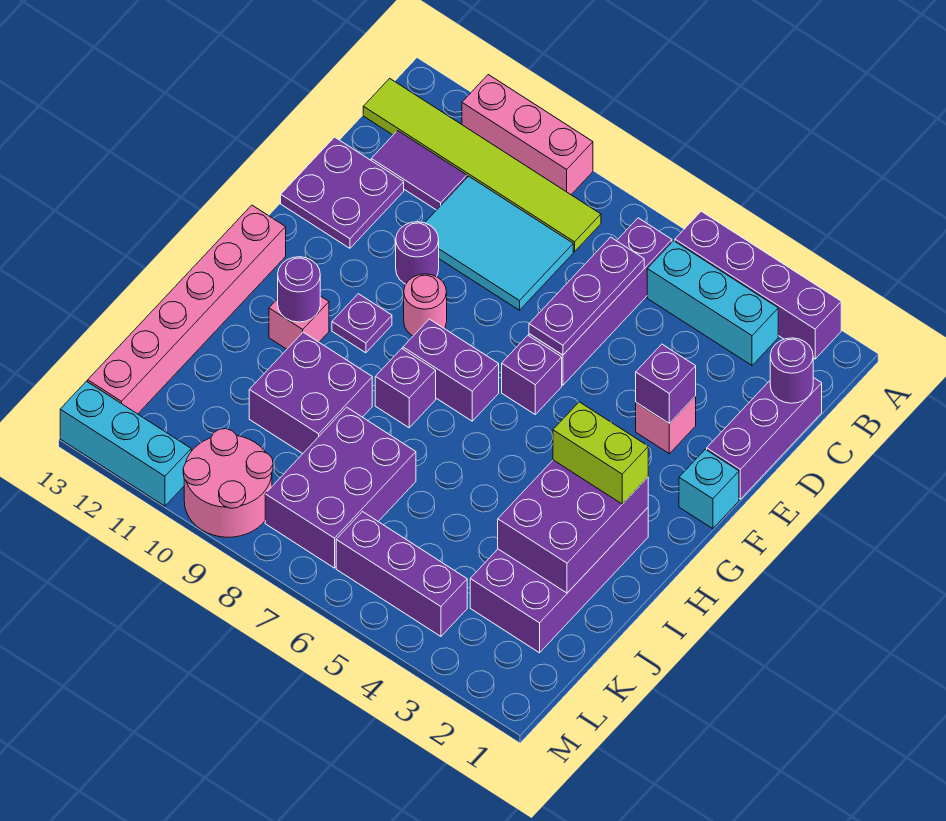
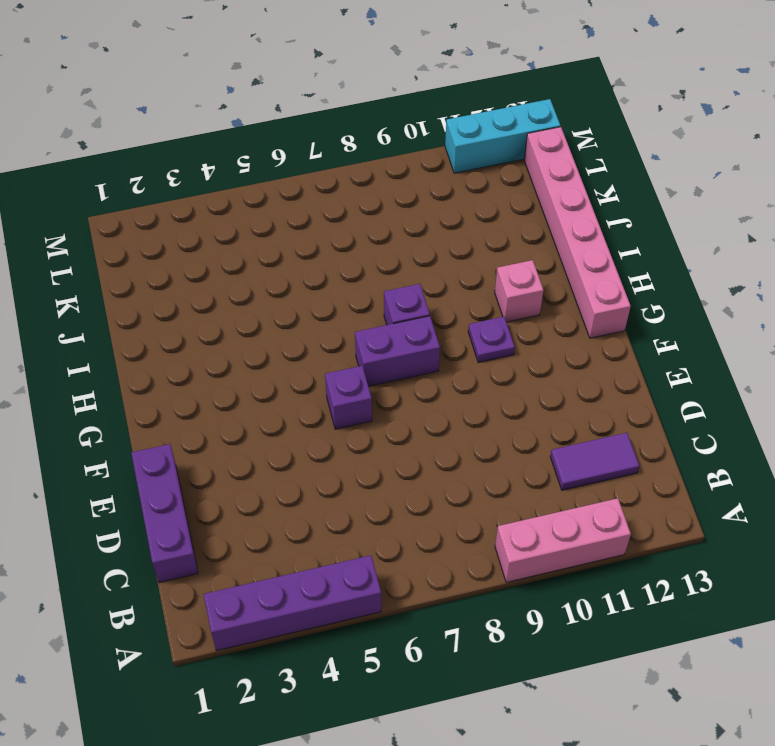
none -> cyan brick B3:B5 level 1
none -> purple brick B6:E6 level 1
none -> lime tile B8:B13 level 1
none -> cyan tile C8:D10 level 1

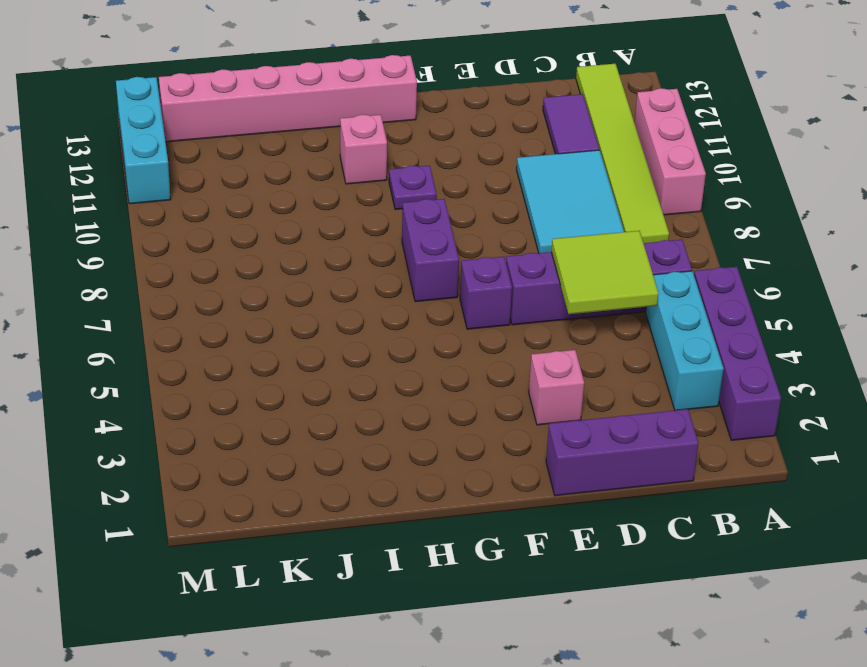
lime tile C5:D6 level 2 -> purple plate C6:E6 level 2
none -> purple plate D12:E13 level 1
none -> purple round brick E10 level 1
none -> cyan brick F1 level 1
none -> pink round brick F9 level 1

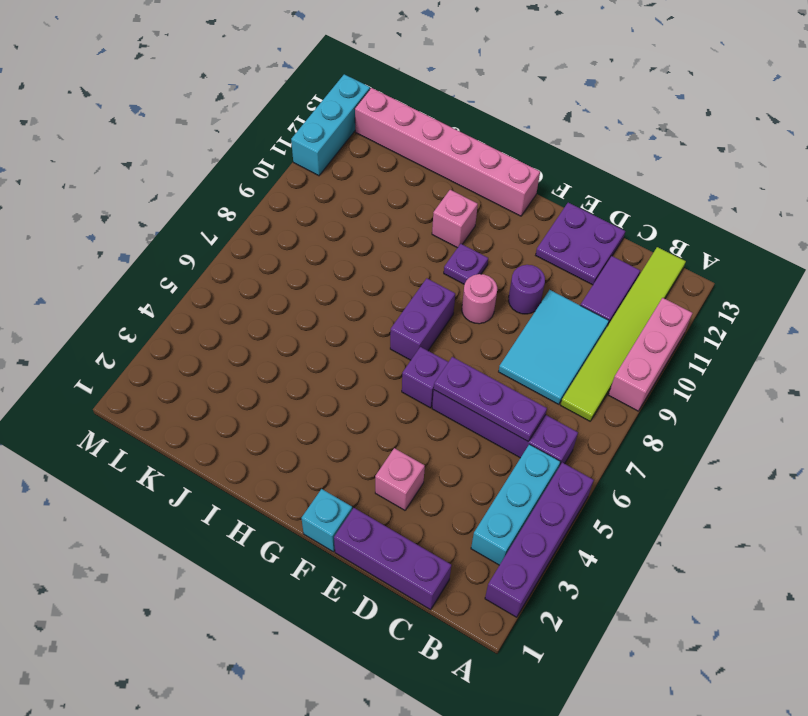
none -> purple brick H2:K3 level 1
none -> purple brick H8 level 1
none -> purple brick I9:J10 level 1
none -> purple brick J7:L8 level 1

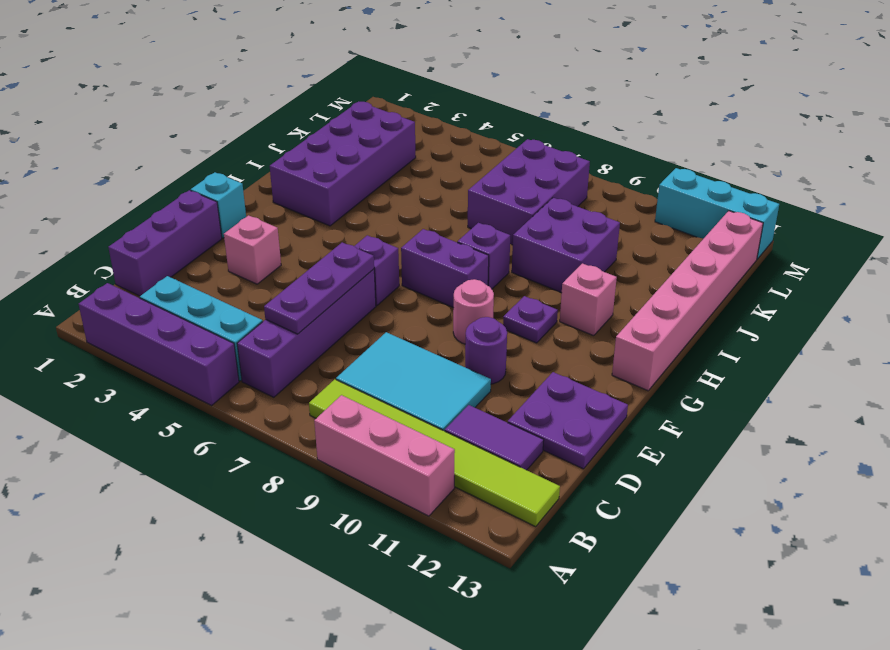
none -> purple brick L4:L6 level 1
none -> pink round brick L9:M10 level 1
none -> purple round brick C1 level 2
none -> purple brick E3 level 2

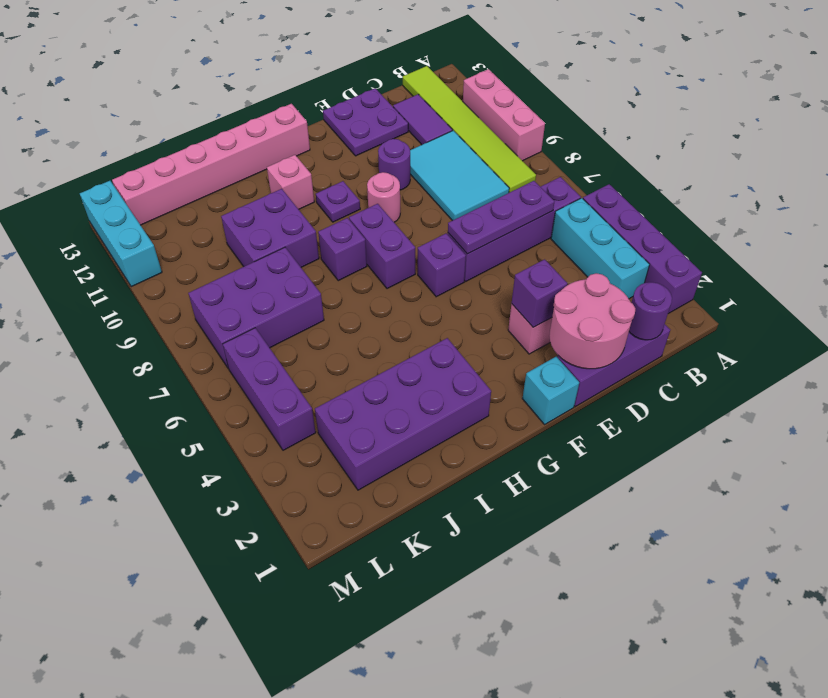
pink round brick D1:E2 level 2 -> pink round brick L9:M10 level 1
none -> purple brick H2:J3 level 2
none -> purple round brick H11 level 2
none -> lime brick H2:H3 level 3

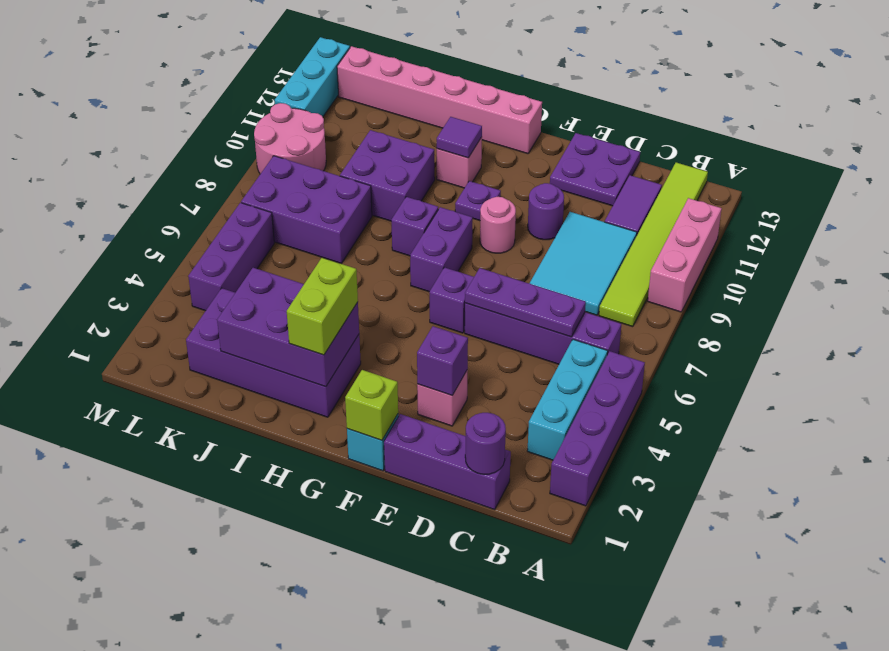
lime brick F1 level 2 -> none
purple tile H11 level 2 -> purple round brick H11 level 2

